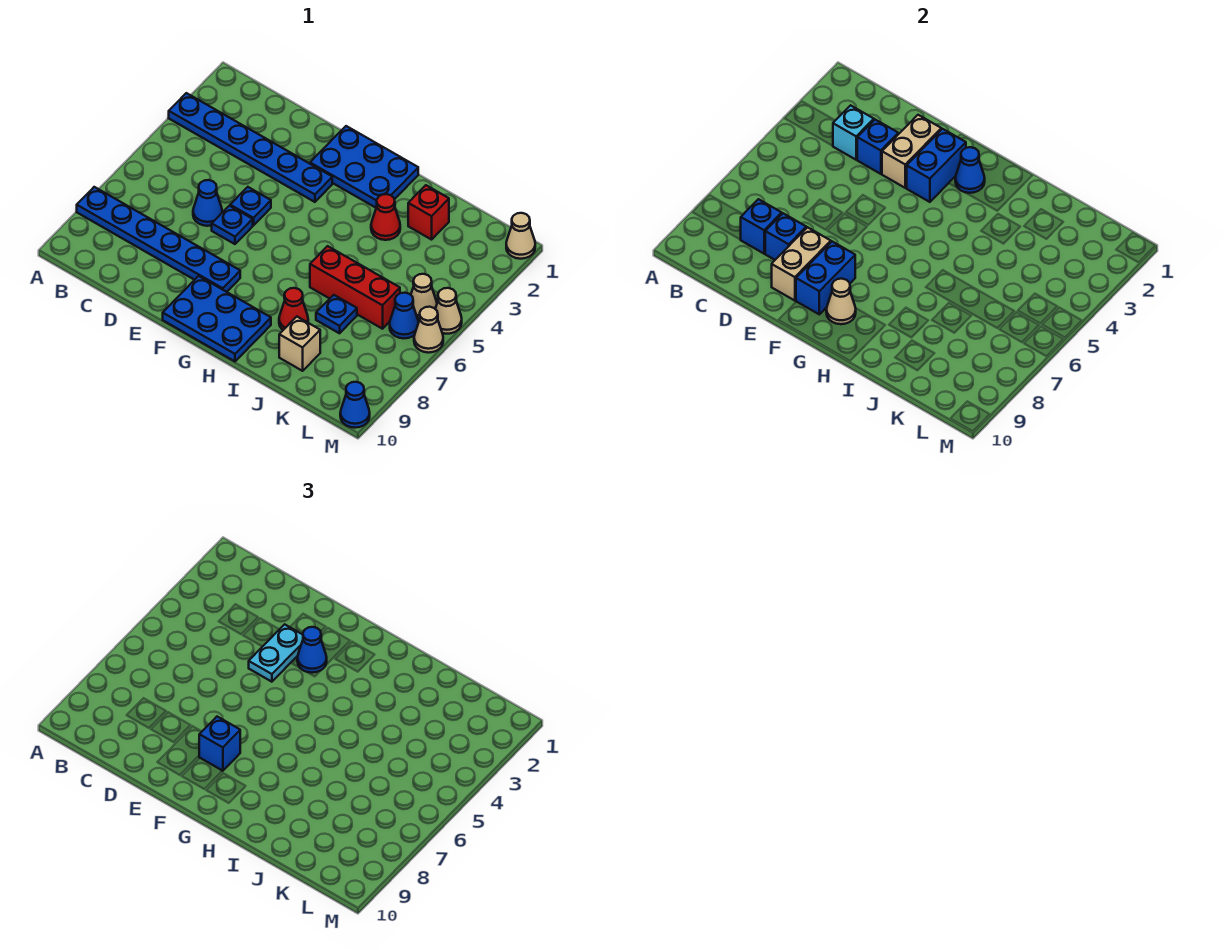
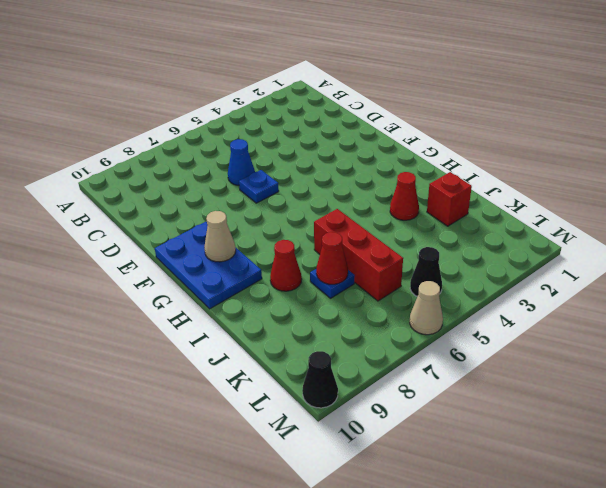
red cone J7 level 2 -> none
black cone L5 level 1 -> tan cone L5 level 1
black cone M10 level 1 -> blue cone M10 level 1
none -> blue plate A3:F3 level 1
none -> blue plate A8:F8 level 1
none -> blue plate E5 level 1
none -> blue plate F1:H2 level 1

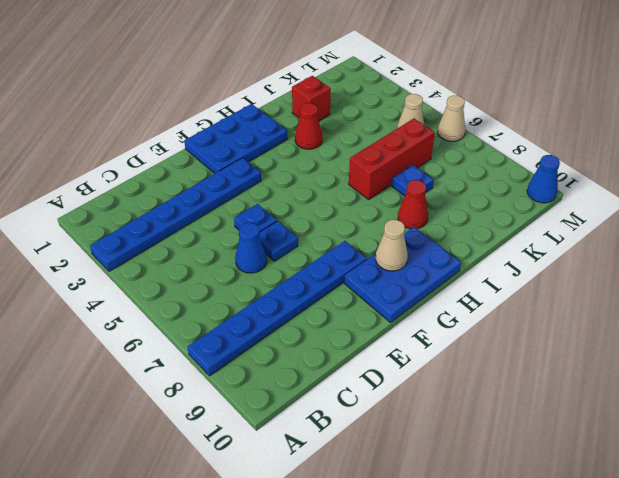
none -> tan brick J9 level 1
none -> blue cone L6 level 1
none -> tan cone M1 level 1
none -> tan cone M5 level 1

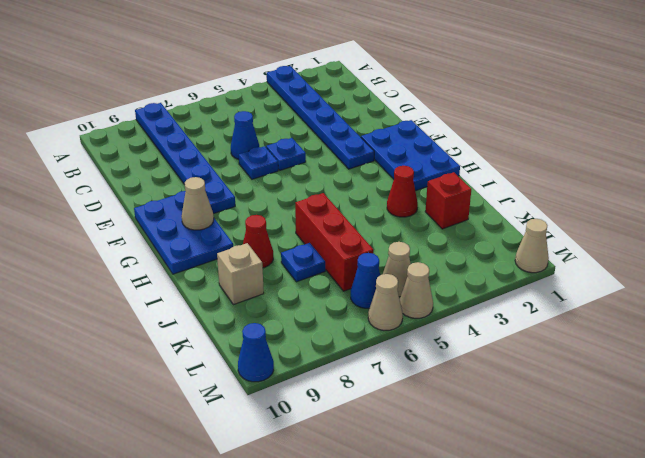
none -> cyan brick C3 level 2
none -> blue brick C8 level 2
none -> blue brick D3 level 2
none -> blue brick D8 level 2

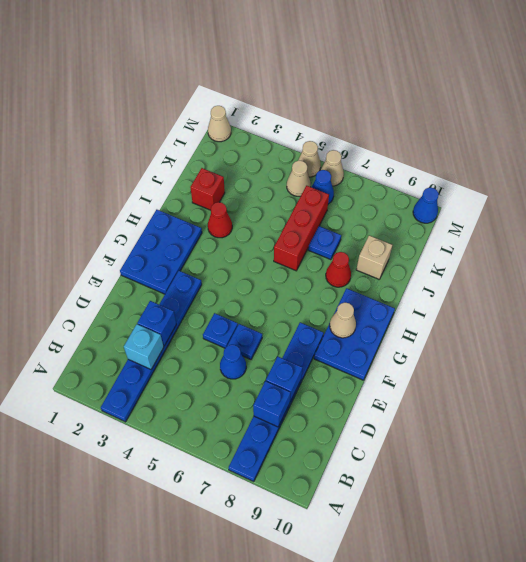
none -> tan brick E2:E3 level 2
none -> tan brick E8:E9 level 2
none -> blue brick F2:F3 level 2
none -> blue brick F8:F9 level 2

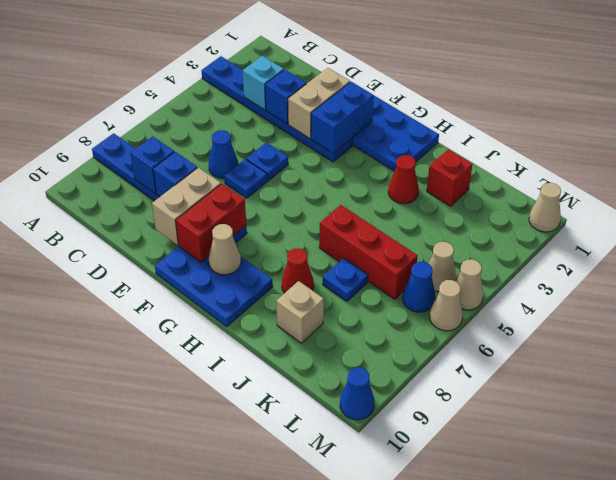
red brick F8:F9 level 2 -> blue brick F8:F9 level 2
none -> blue cone G2 level 2
none -> cyan plate E3:E4 level 3
none -> blue cone F3 level 3
none -> blue brick F8 level 3

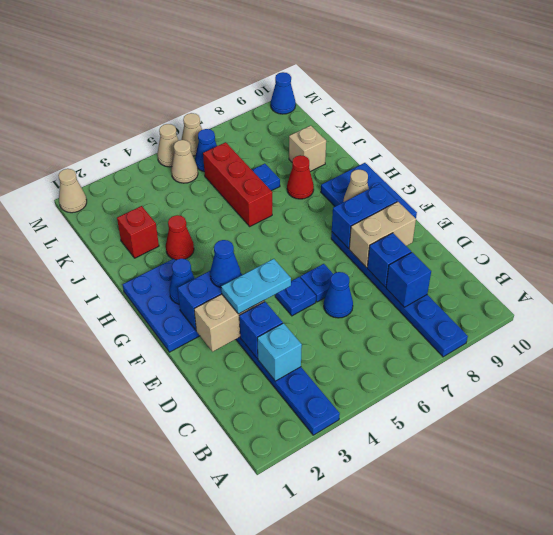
none -> blue brick F8 level 3

